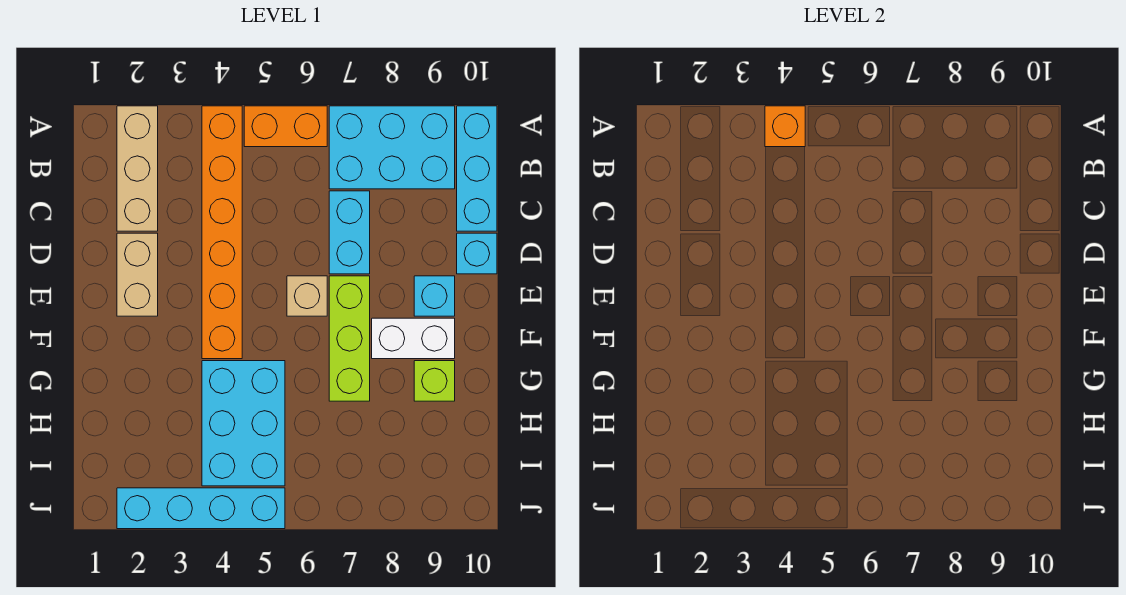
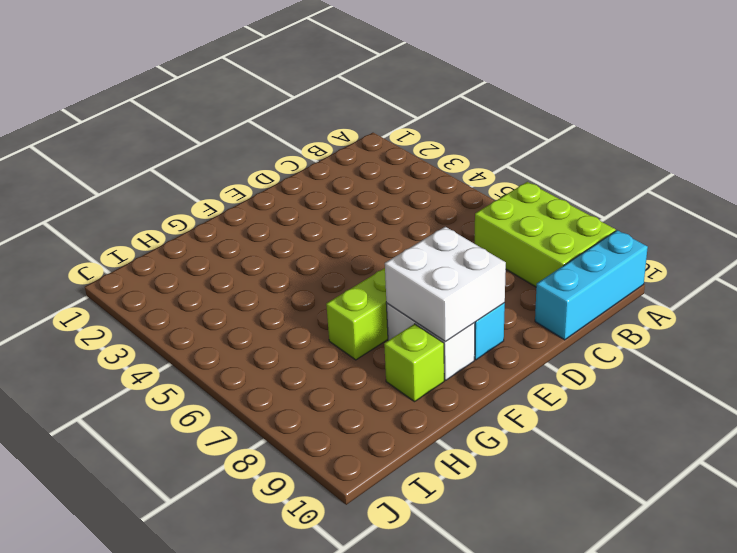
lime brick A7:B9 level 1 -> cyan brick A7:B9 level 1
white brick E8:F9 level 2 -> none
none -> tan brick A2:C2 level 1
none -> orange brick A4:F4 level 1
none -> orange brick A5:A6 level 1

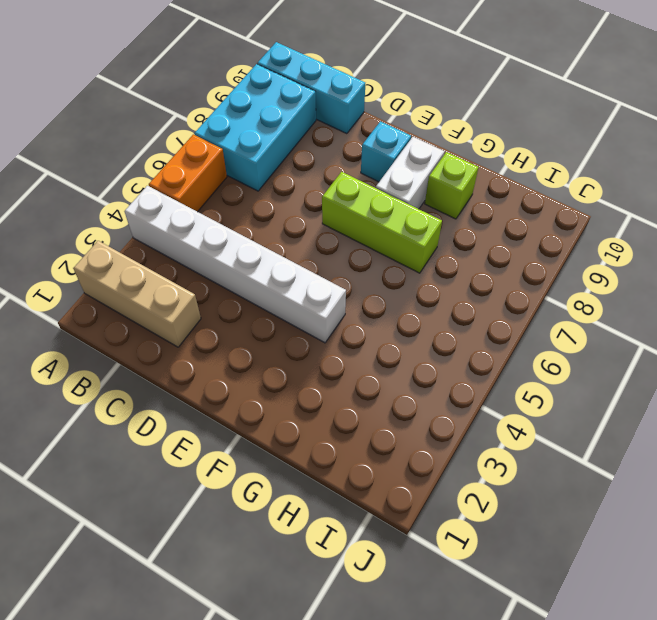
white brick A4:F4 level 1 -> orange brick A4:F4 level 1
none -> cyan brick C7:D7 level 1
none -> tan brick D2:E2 level 1
none -> cyan brick D10 level 1

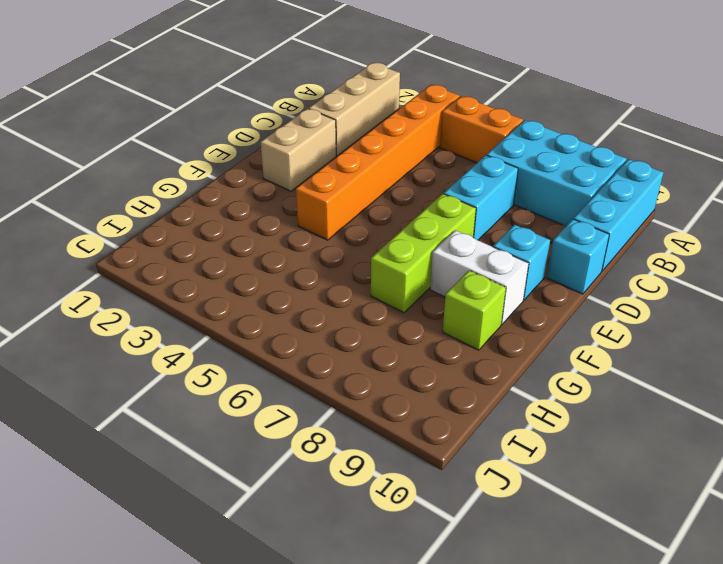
none -> tan brick E6 level 1
none -> cyan brick G4:I5 level 1
none -> cyan brick J2:J5 level 1

